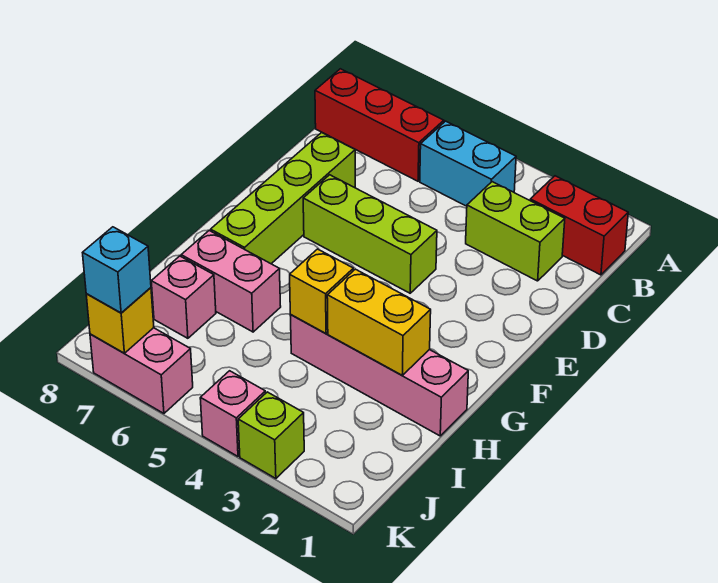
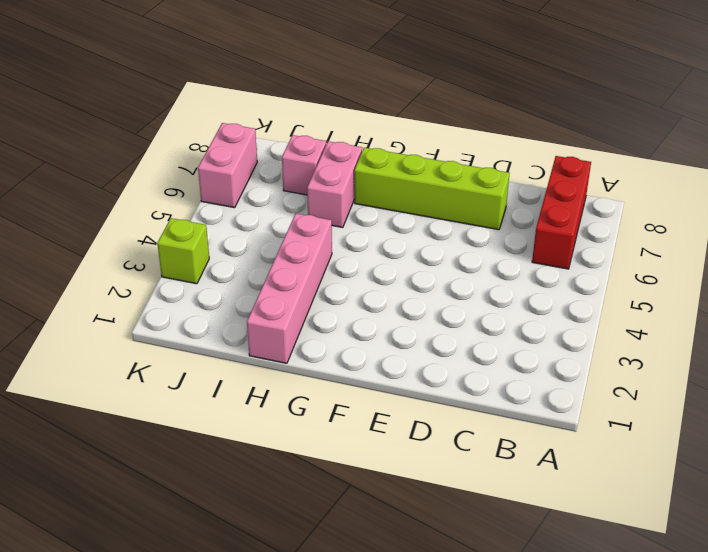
none -> red brick B1:B2 level 1
none -> cyan brick B4:B5 level 1
none -> lime brick C2:C3 level 1

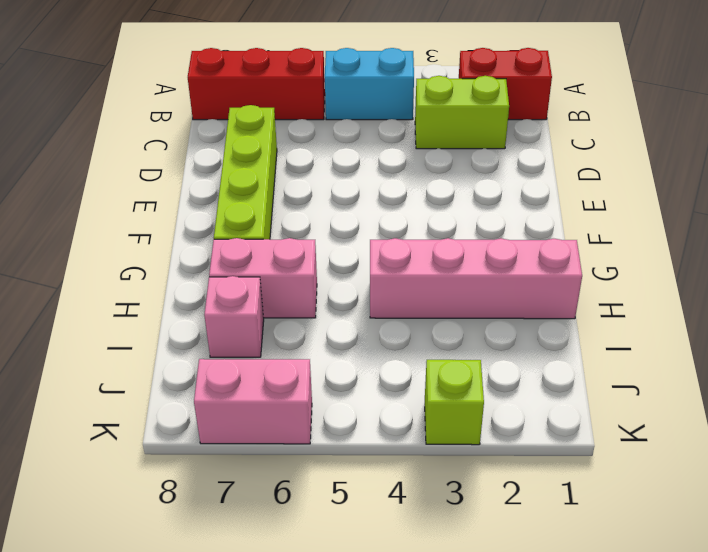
none -> lime brick E4:E6 level 1
none -> pink brick K4 level 1
none -> yellow brick H2:H3 level 2

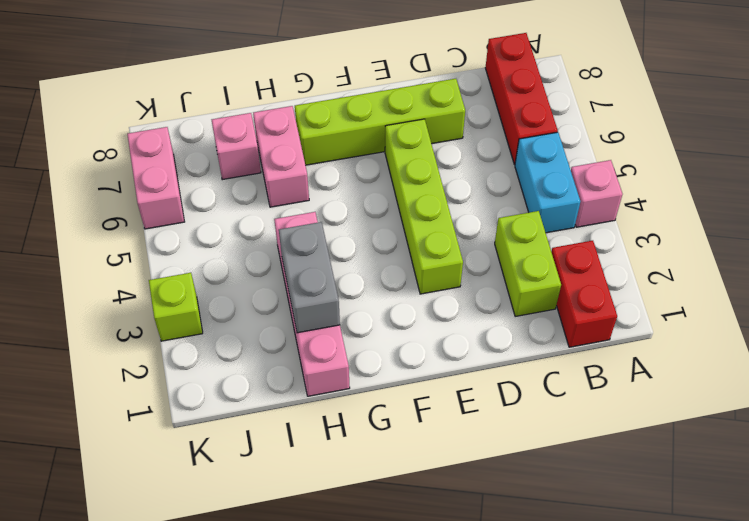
pink brick A4 level 1 -> pink brick K4 level 1
lime brick E3:E6 level 1 -> lime brick E4:E6 level 1
grey brick H2:H3 level 2 -> yellow brick H2:H3 level 2
none -> yellow brick H4 level 2
none -> yellow brick K7 level 2
none -> cyan brick K7 level 3

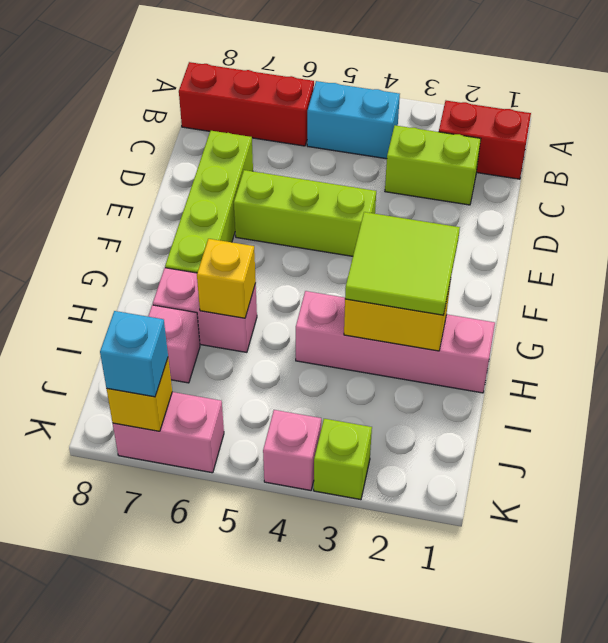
lime tile G2:H3 level 3 -> none
yellow brick H6 level 2 -> yellow brick H4 level 2

